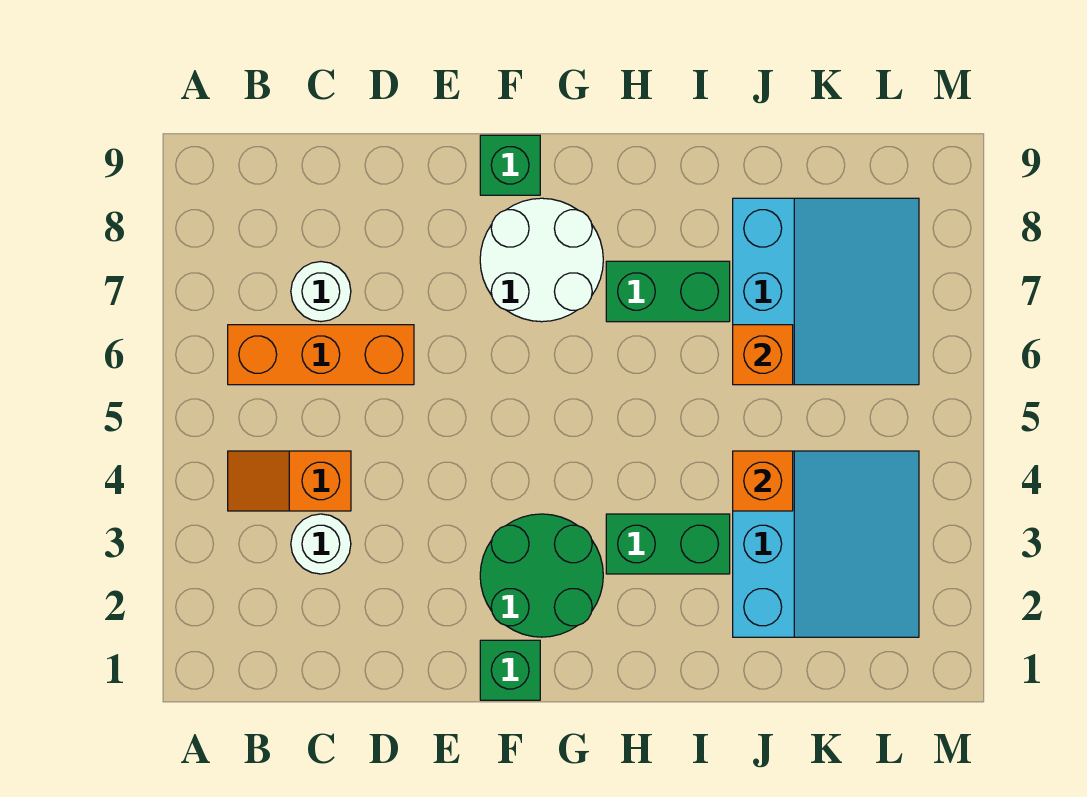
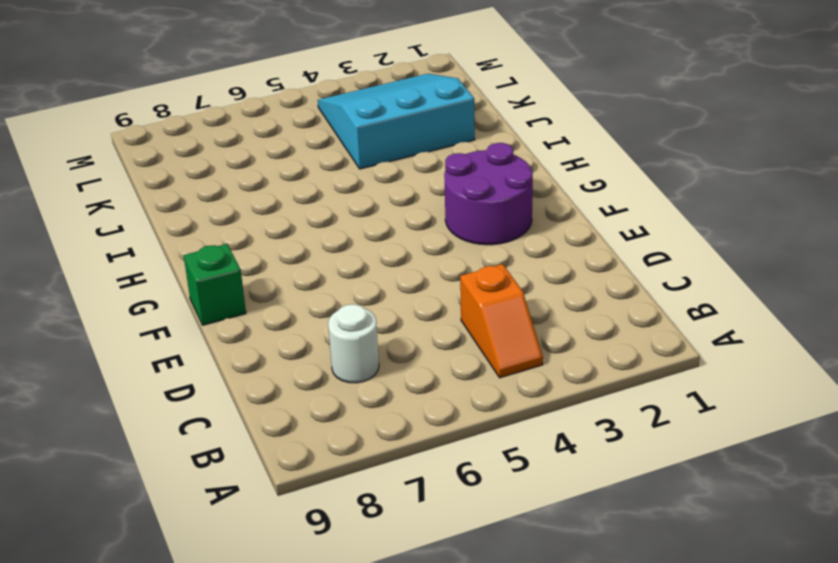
purple round brick F2:G3 level 1 -> green round brick F2:G3 level 1
none -> orange brick B6:D6 level 1
none -> white round brick C3 level 1
none -> green brick F1 level 1

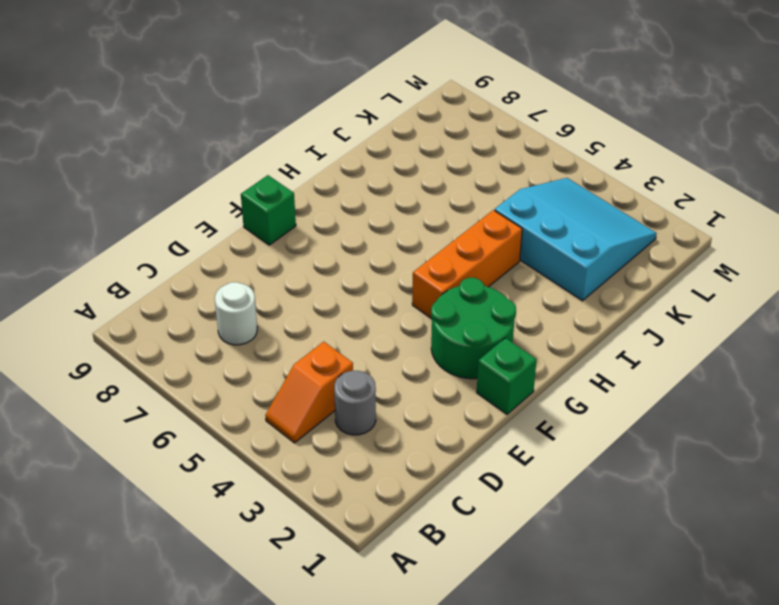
grey round brick C3 level 1 -> white round brick C3 level 1
orange brick G4:I4 level 1 -> orange brick B6:D6 level 1
none -> white round brick F7:G8 level 1
none -> green brick H3:I3 level 1
none -> green brick H7:I7 level 1

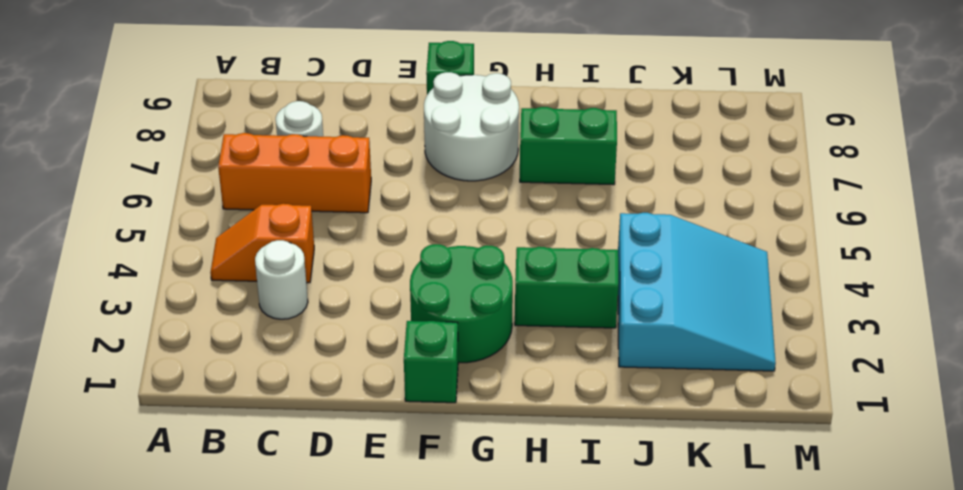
none -> cyan slope J6:L8 level 1 top J
none -> orange brick J4 level 2
none -> orange brick J6 level 2

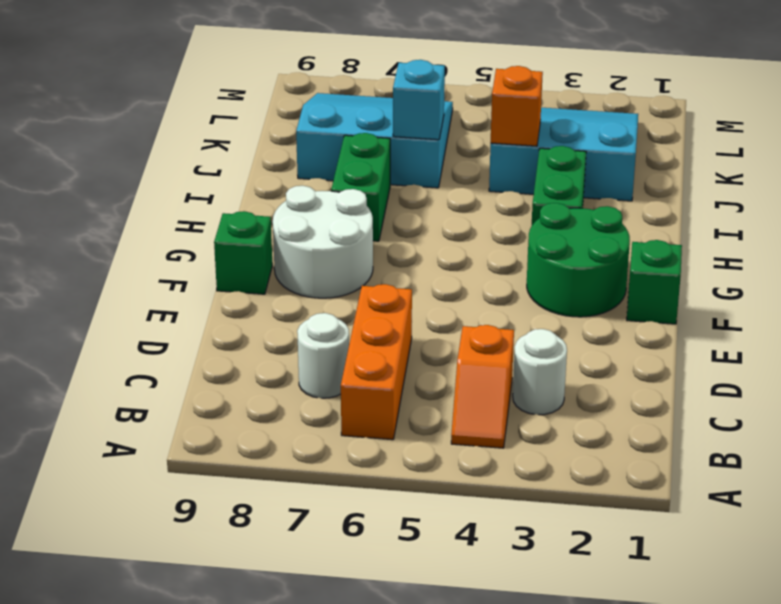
cyan brick J6 level 2 -> orange brick J6 level 2

